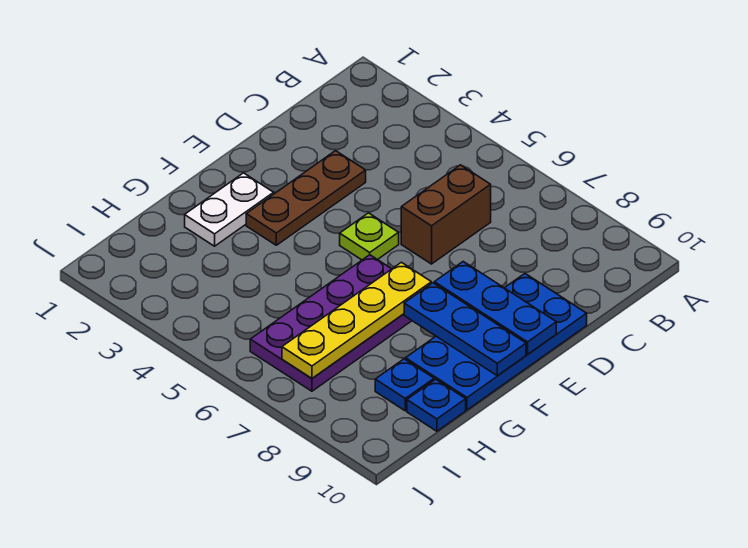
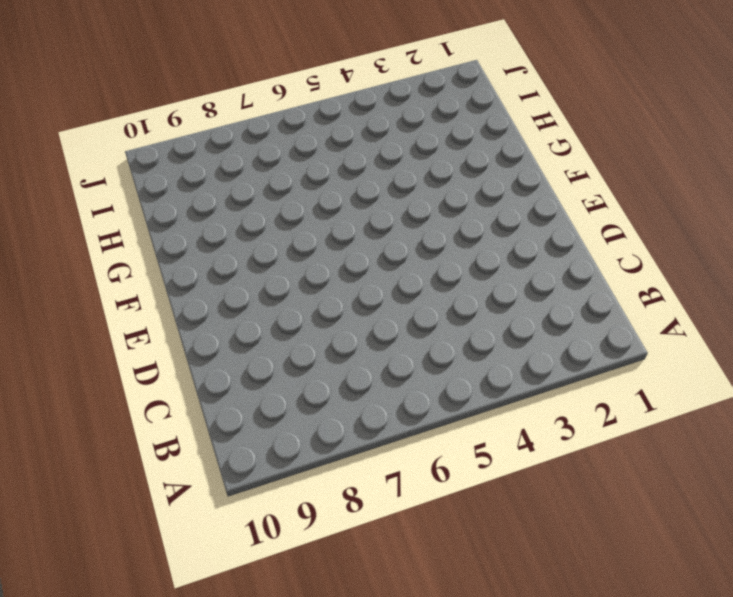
none -> brown brick C6:D6 level 1
none -> brown plate D3:F3 level 1

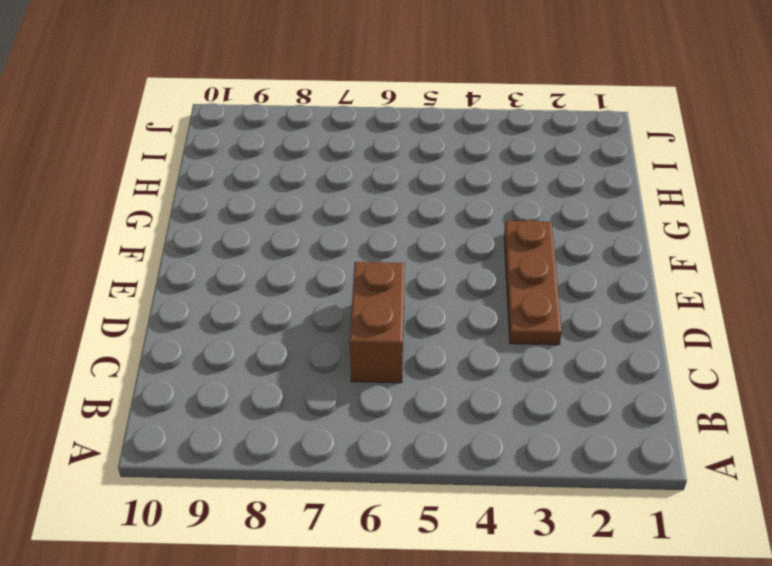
none -> blue plate D9:G10 level 1
none -> lime plate E5 level 1

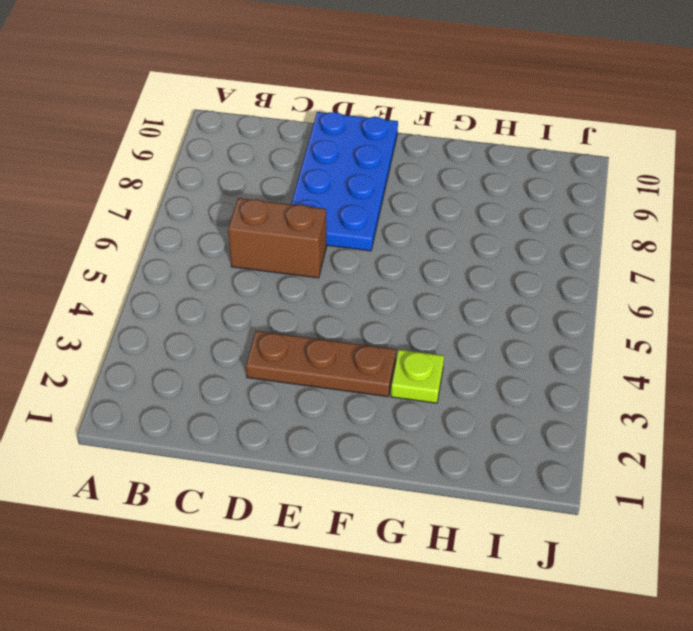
blue plate D7:E10 level 1 -> blue plate D9:G10 level 1
lime plate G3 level 1 -> lime plate E5 level 1
none -> white plate F2:G2 level 1
none -> purple plate F6:I7 level 1

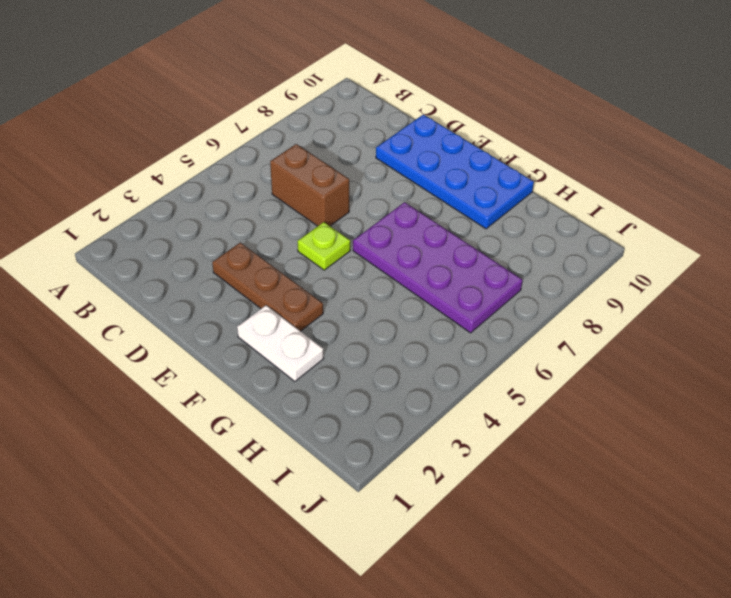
none -> blue plate H9 level 1
none -> blue plate H10 level 1

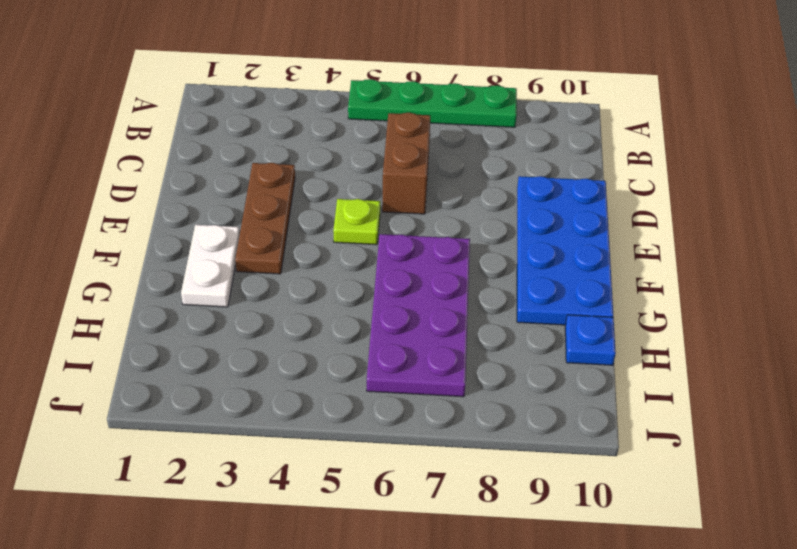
green plate A5:A8 level 1 -> none
none -> blue plate H9 level 1
none -> blue plate E8:E10 level 2

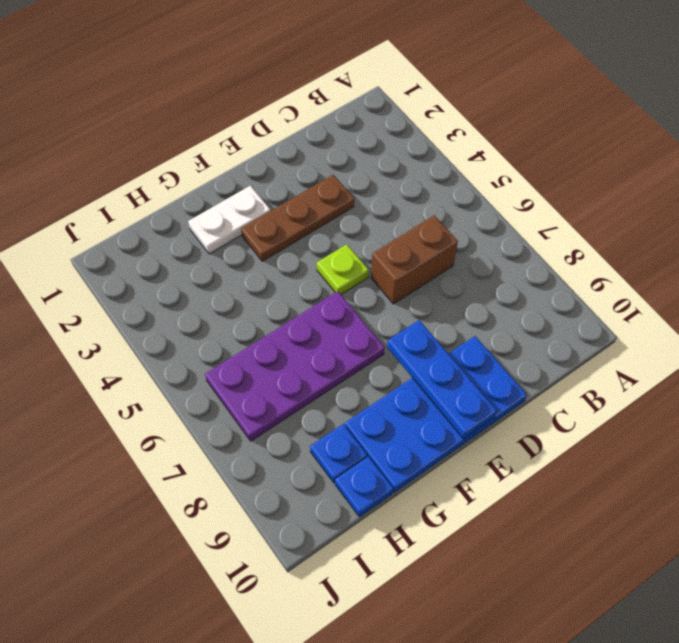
none -> yellow plate F7:I7 level 2
none -> blue plate F8:F10 level 2

